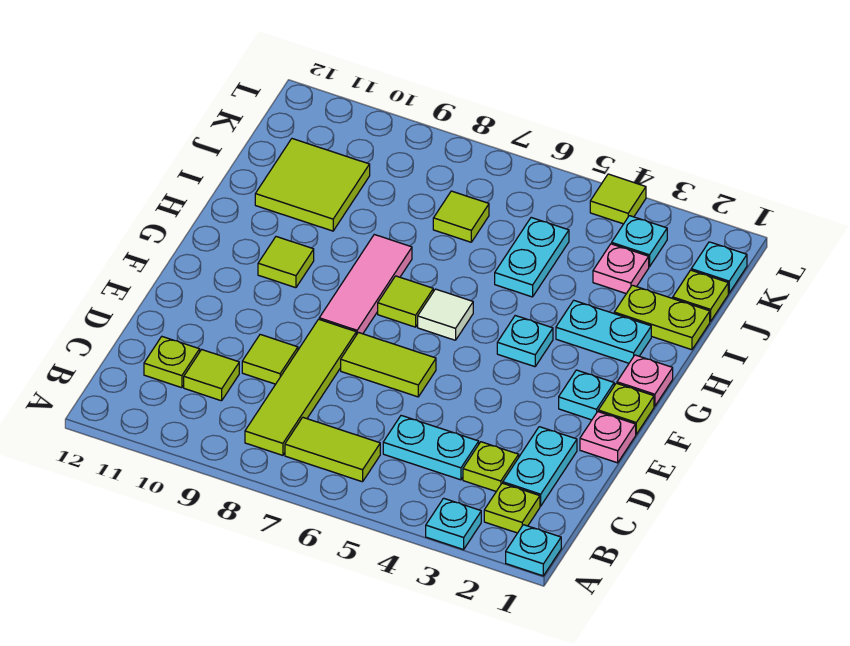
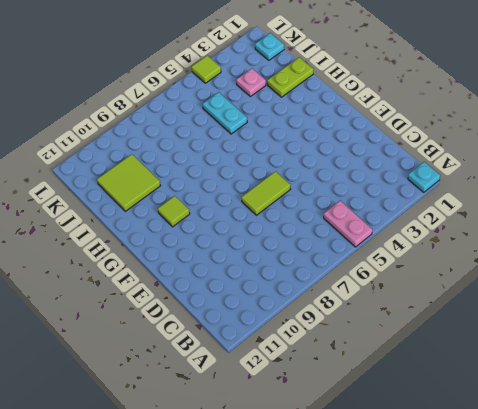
pink plate A5:B5 level 1 -> none
none -> cyan plate A3 level 1
none -> lime plate B2 level 1
none -> lime tile B6:B7 level 1
none -> lime tile B8:E8 level 1

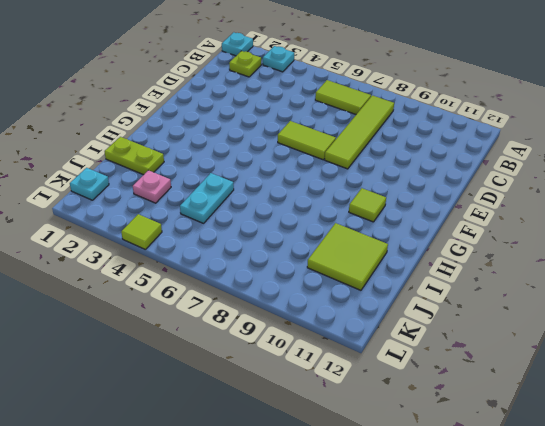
none -> cyan plate C2:D2 level 1
none -> lime plate C3 level 1
none -> cyan plate C4:C5 level 1
none -> lime tile C10 level 1

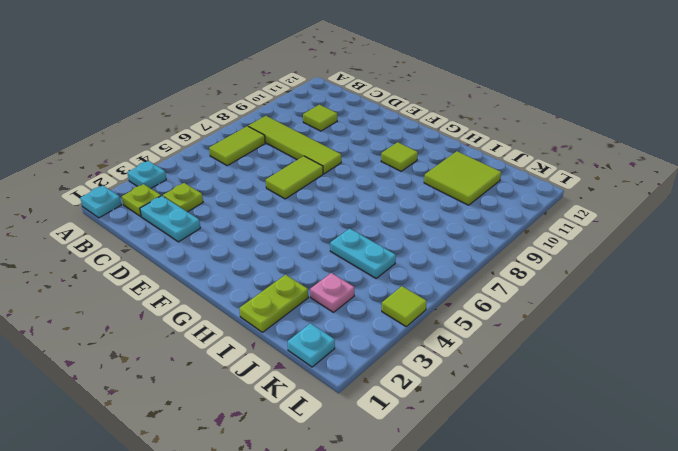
none -> cyan plate C4:C5 level 1
none -> lime plate C11 level 1
none -> lime tile D9 level 1
none -> pink plate E1 level 1

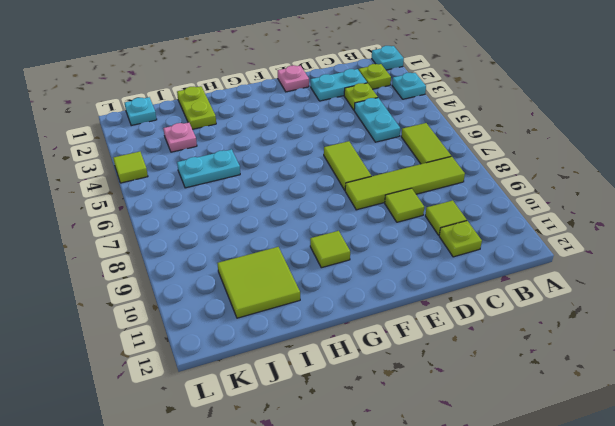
none -> lime plate F1 level 1
none -> cyan plate F2 level 1
none -> pink tile F8:H8 level 1
none -> pink plate G1 level 1

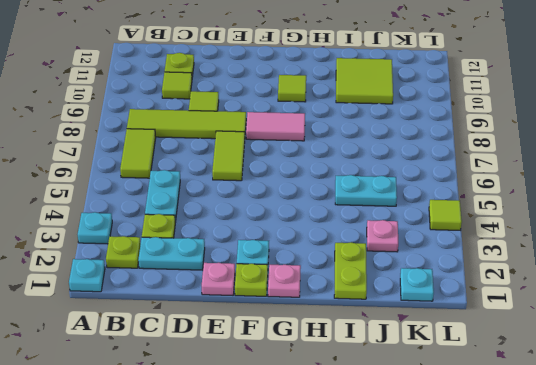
pink tile F8:G8 level 1 -> pink tile F8:H8 level 1
none -> cyan plate G4 level 1
none -> white tile G6 level 1
none -> lime tile G7 level 1
none -> cyan plate H2:H3 level 1

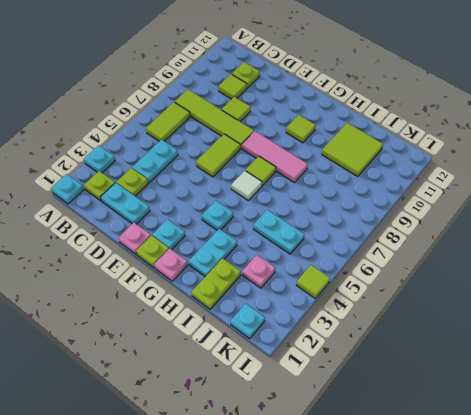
none -> lime plate J1 level 1
none -> lime tile J7 level 1
none -> cyan plate K3 level 1

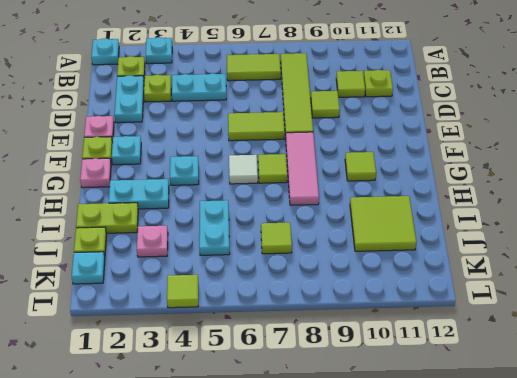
none -> cyan plate K3 level 1

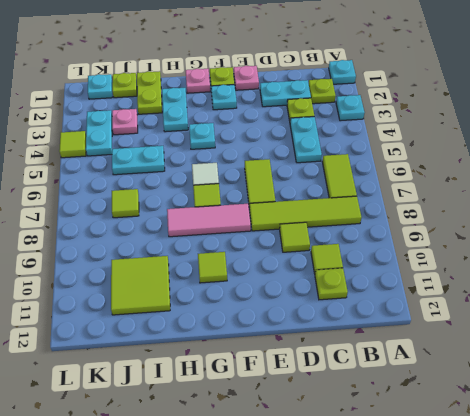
cyan plate K3:K4 level 1 -> cyan plate K3 level 1

